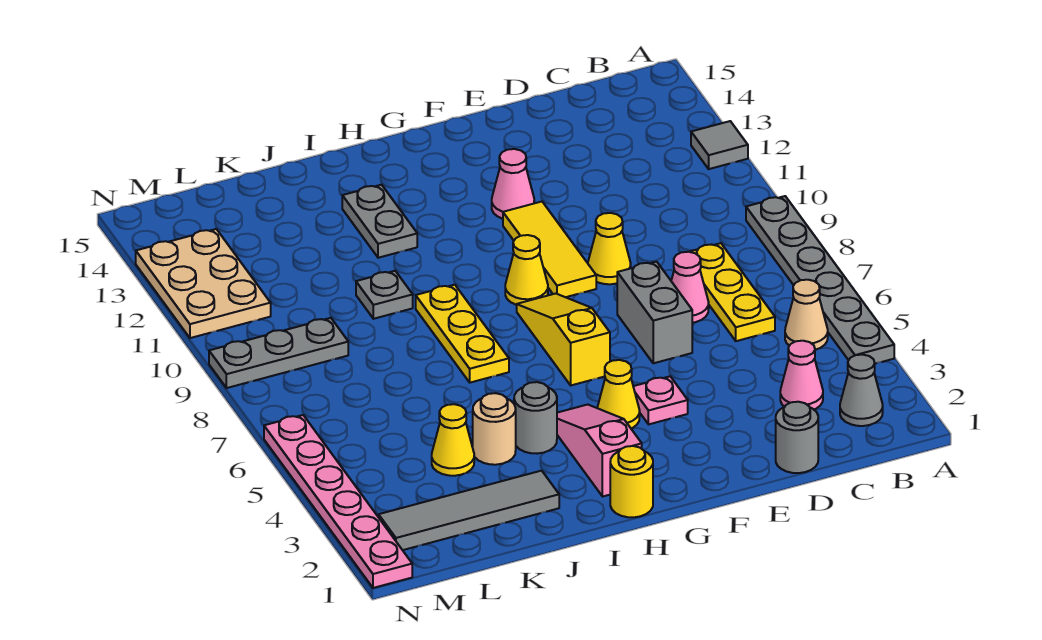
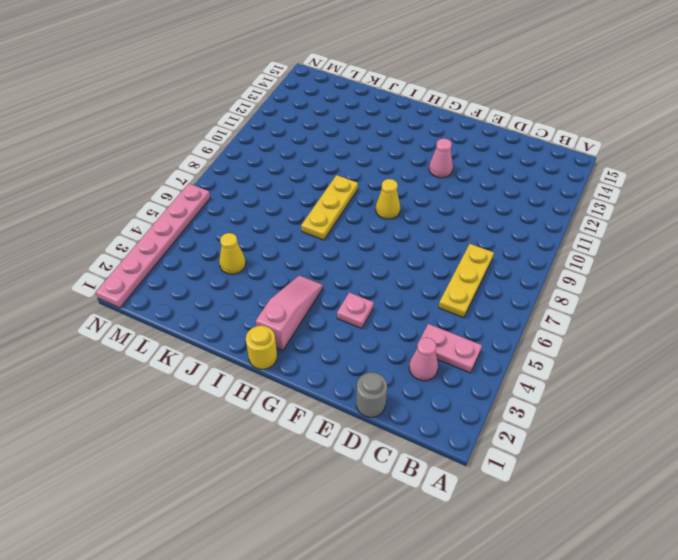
pink plate B4:C4 level 1 -> none
none -> grey plate A4:A9 level 1
none -> grey tile A12 level 1
none -> grey cone B2 level 1

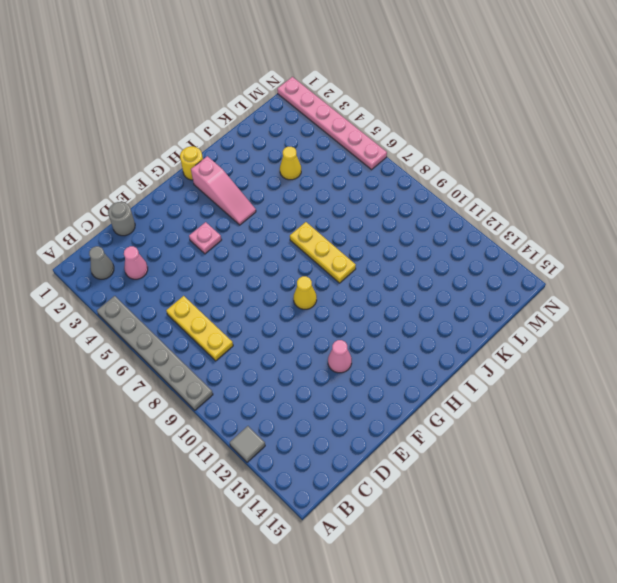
none -> tan cone B5 level 1
none -> pink cone D7 level 1
none -> grey brick E6:E7 level 1

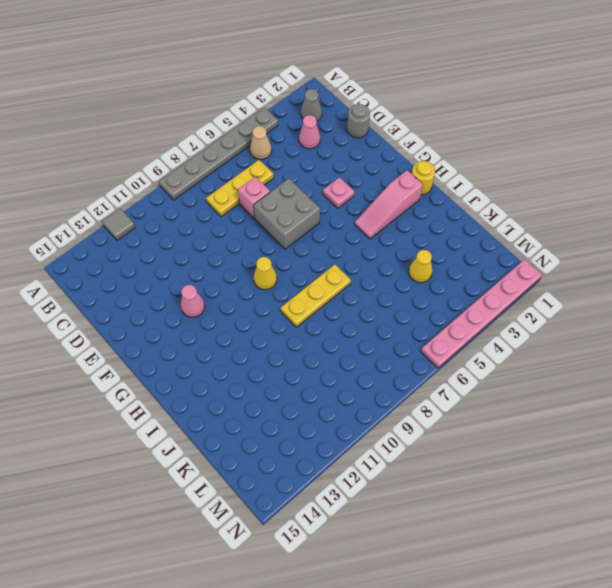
pink brick D7 level 1 -> pink cone D7 level 1
grey brick E6:F7 level 1 -> grey brick E6:E7 level 1
none -> yellow cone E9 level 1
none -> yellow tile F9:F11 level 1
none -> yellow cone G4 level 1

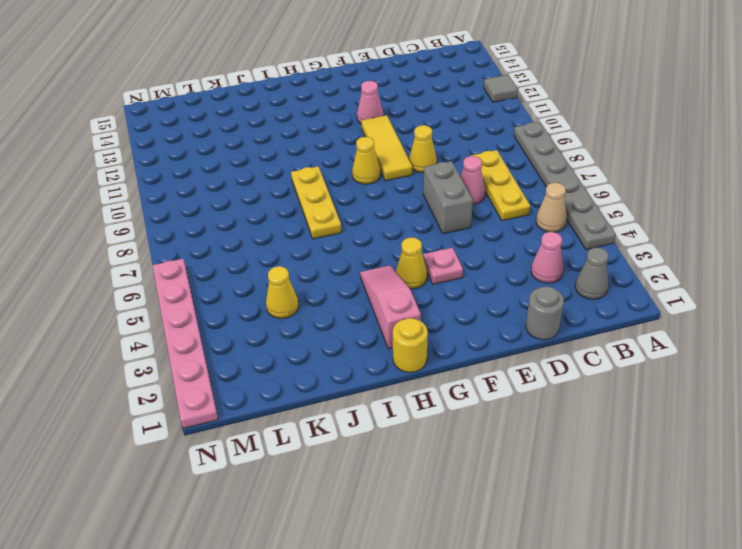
none -> yellow slope G6:G8 level 1 top 6
none -> grey round brick I4 level 1
none -> grey plate I12:I13 level 1

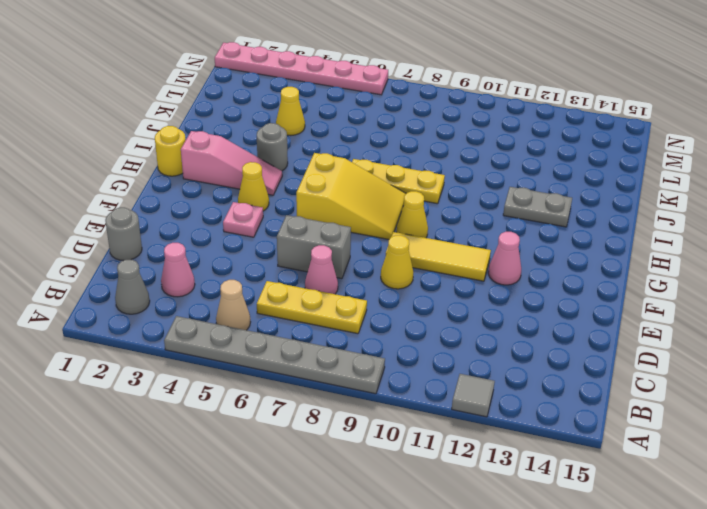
yellow slope G6:H8 level 1 top 6 -> yellow slope G6:G8 level 1 top 6
none -> grey tile J2:M2 level 1
none -> tan round brick J4 level 1
none -> grey plate J10 level 1

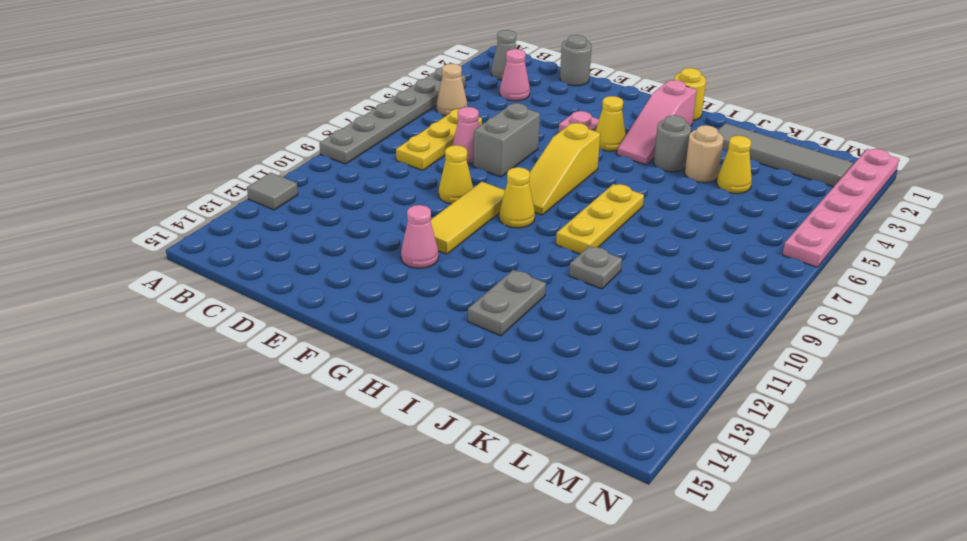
none -> grey plate L9:N9 level 1
none -> tan plate M11:N13 level 1

